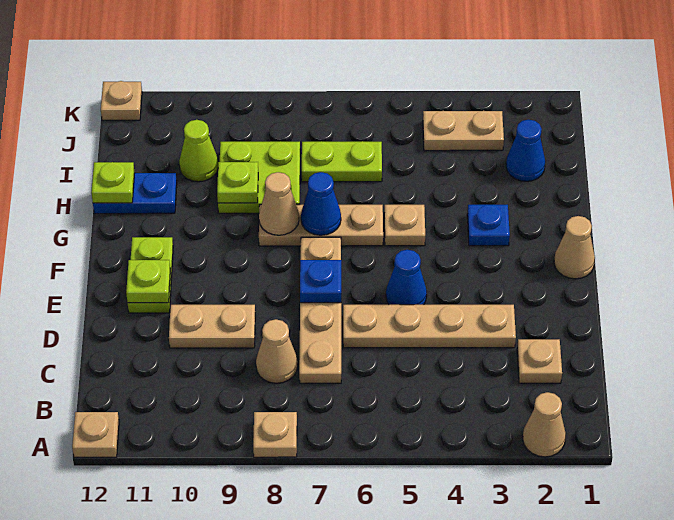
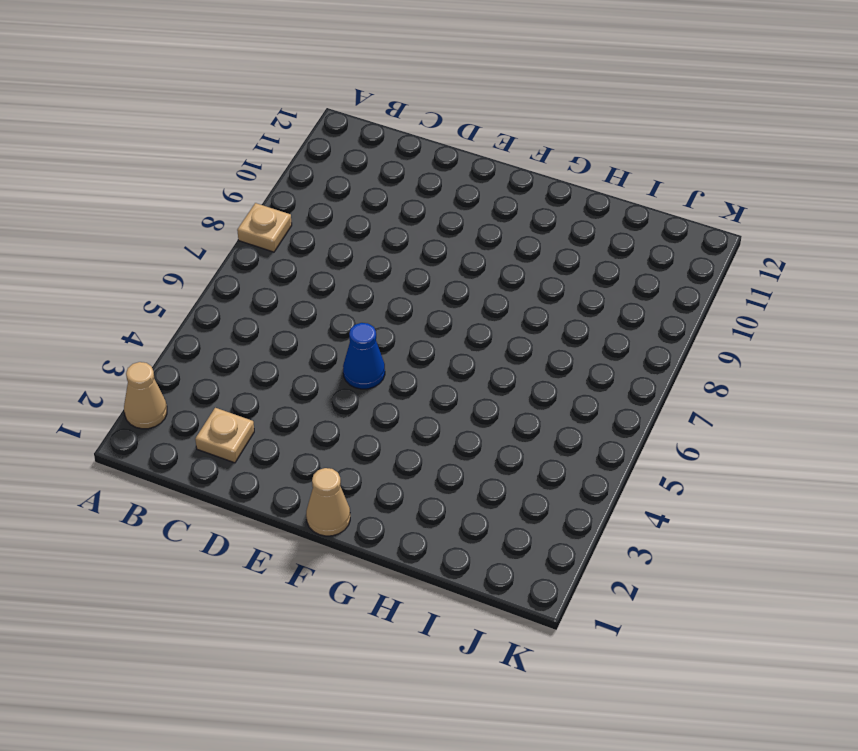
none -> tan plate A12 level 1
none -> tan plate C7:F7 level 1
none -> tan cone C8 level 1

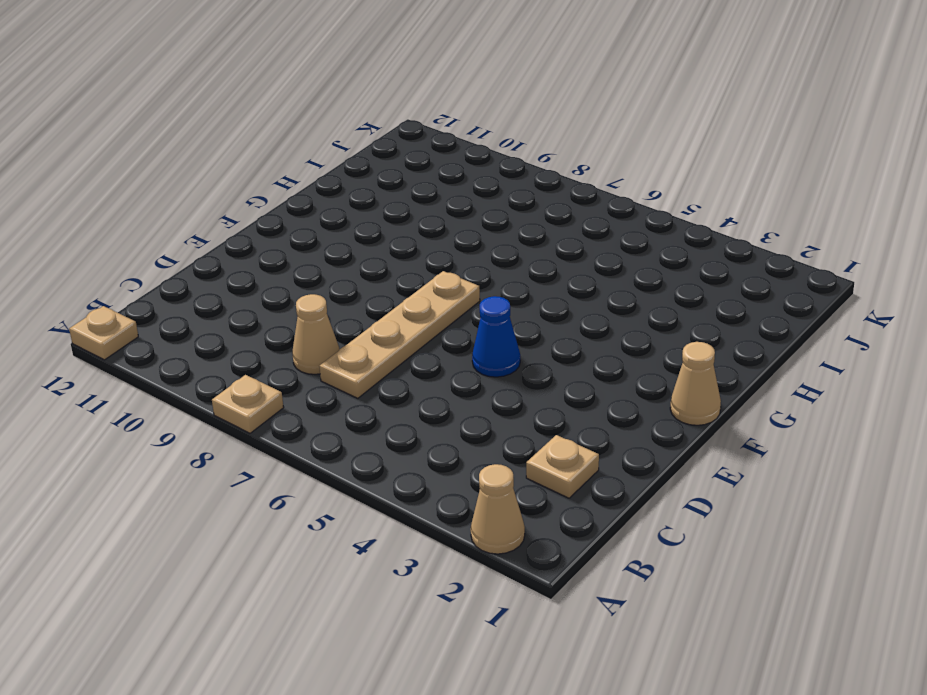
none -> tan plate D3:D6 level 1
none -> tan plate D9:D10 level 1
none -> lime plate E11:F11 level 1

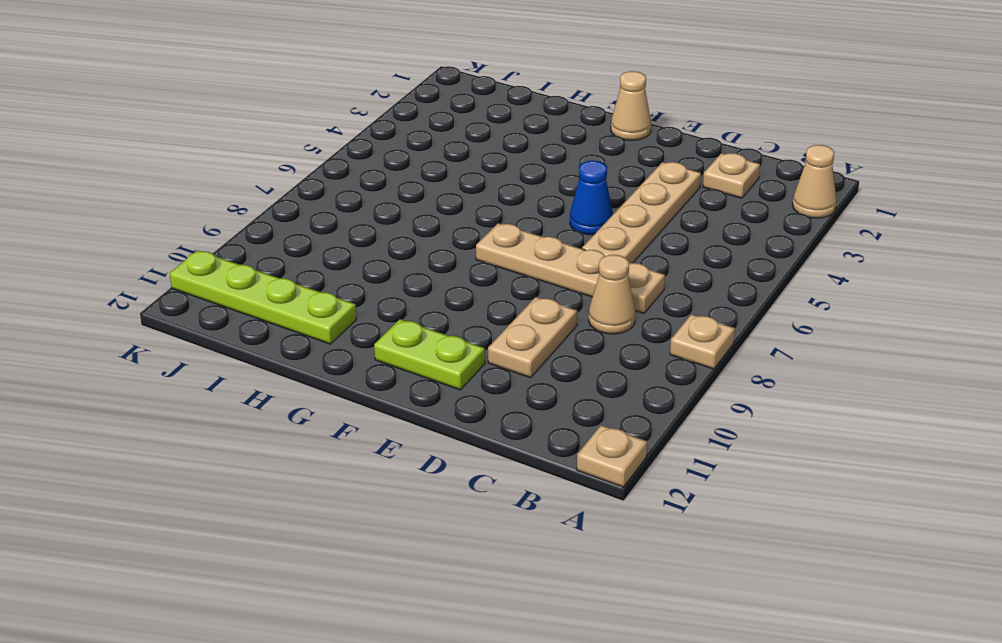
lime plate H11:K11 level 1 -> blue plate H11:H12 level 1
none -> blue plate G3 level 1
none -> tan plate G5 level 1
none -> tan plate G6:G8 level 1

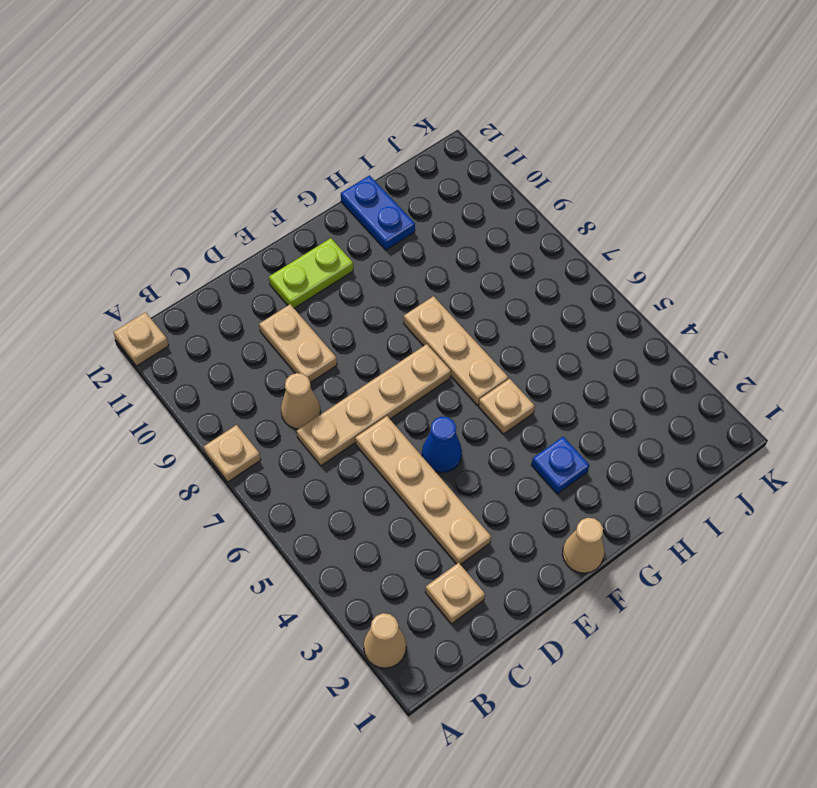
none -> lime plate H8:I9 level 1
none -> blue cone I2 level 1
none -> lime plate I6:I7 level 1

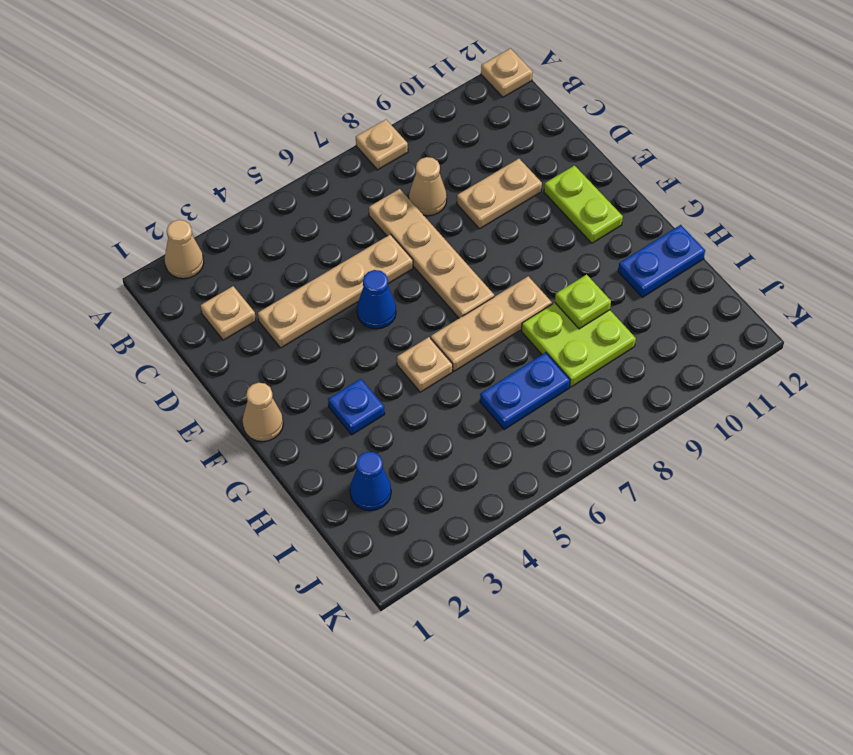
blue plate I6:I7 level 1 -> lime plate I6:I7 level 1
none -> lime cone I10 level 1
none -> tan plate J3:J4 level 1
none -> tan plate K12 level 1

